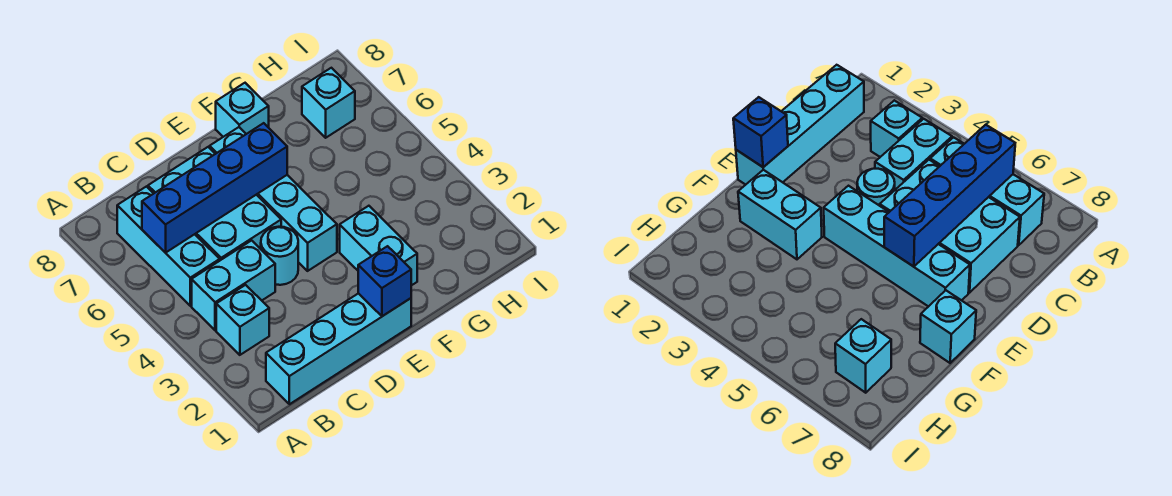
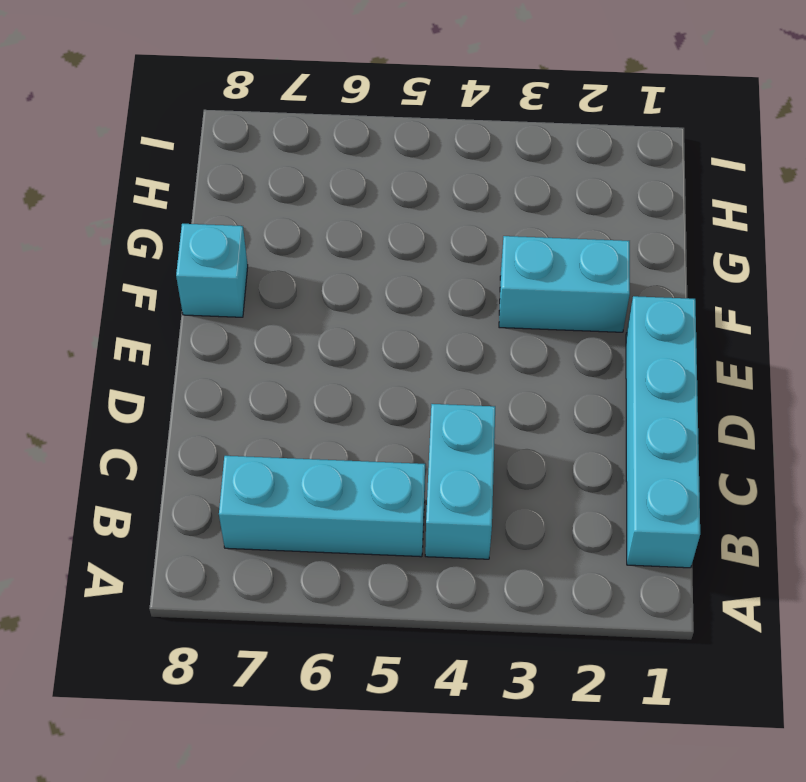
none -> cyan brick B3 level 1
none -> cyan brick C5:D7 level 1
none -> cyan round brick D4 level 1

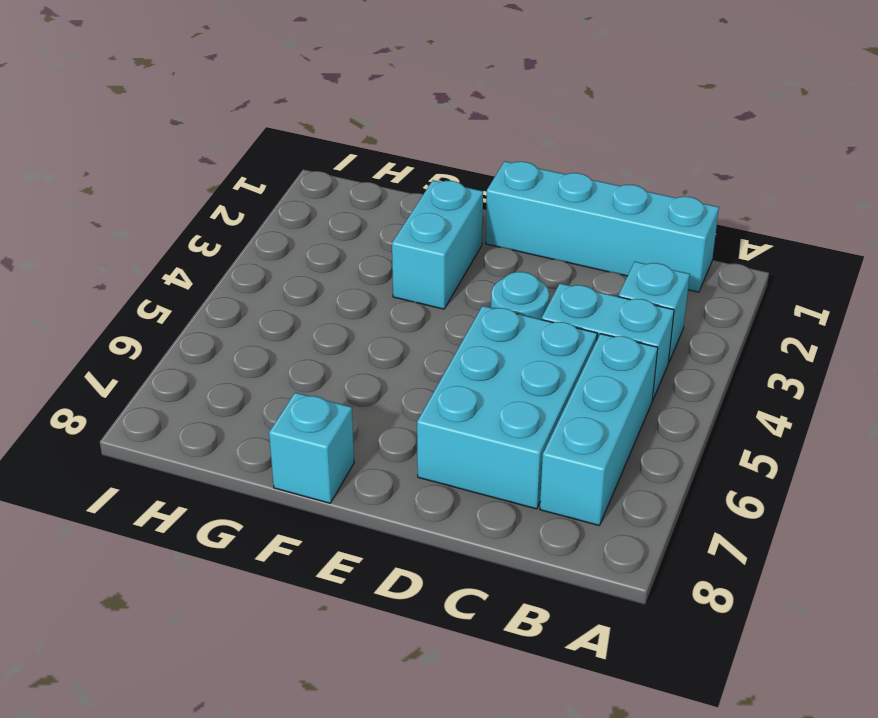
none -> cyan brick E4:E7 level 1
none -> cyan brick H7 level 1
none -> blue brick B6:E6 level 2

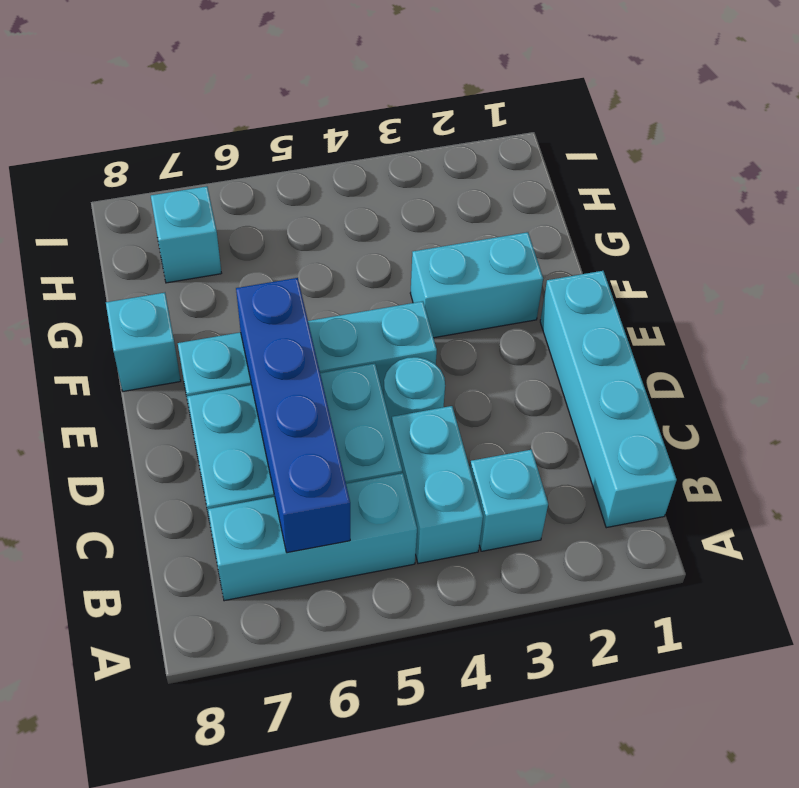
none -> blue brick E1 level 2

